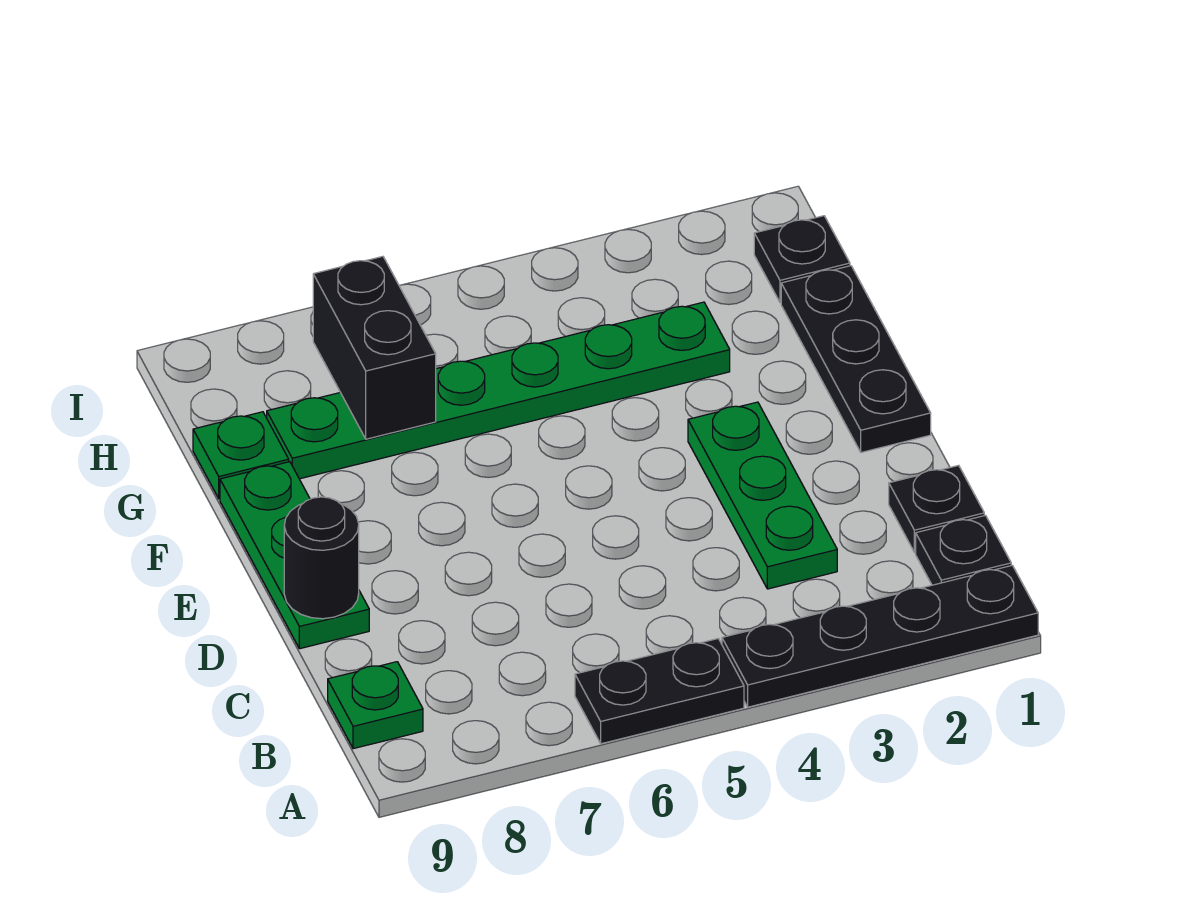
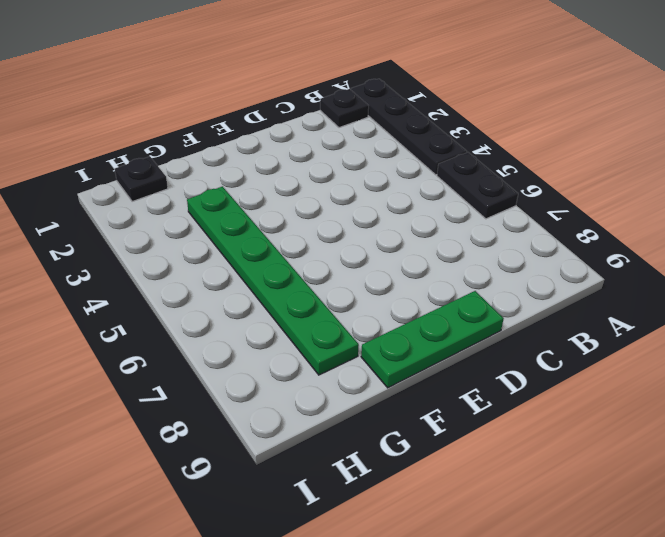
none -> green plate B9 level 1
none -> black plate C1 level 1
none -> green plate C3:E3 level 1

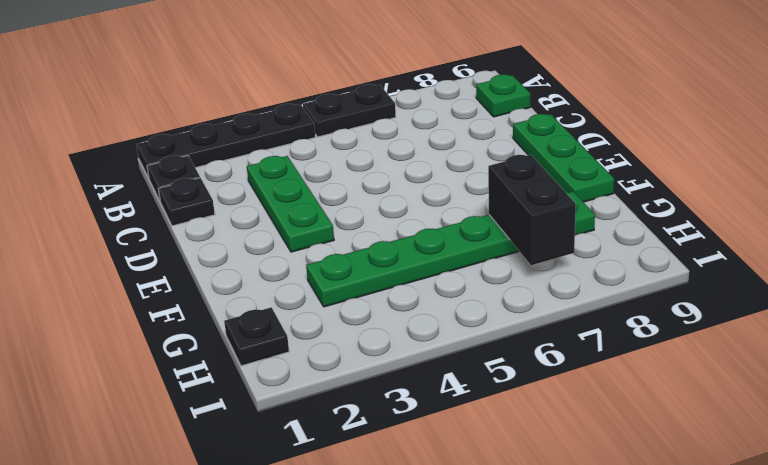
none -> black plate E1:G1 level 1
none -> green plate G9 level 1
none -> black round brick D9 level 2

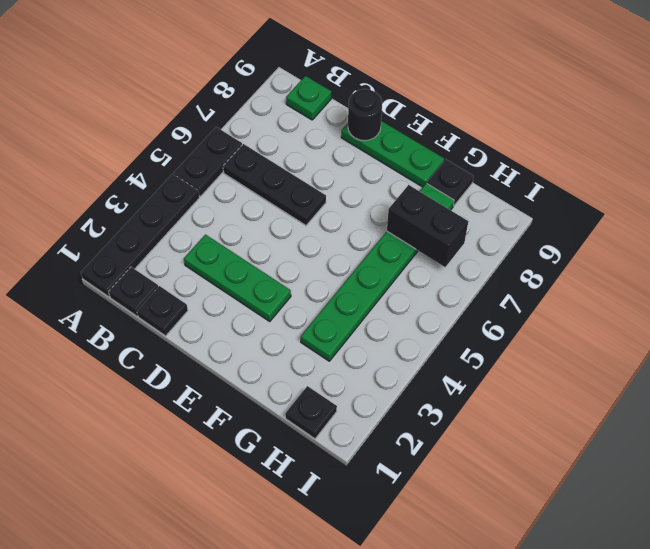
black plate B6:D6 level 1 -> black plate E1:G1 level 1
black plate G9 level 1 -> green plate G9 level 1

